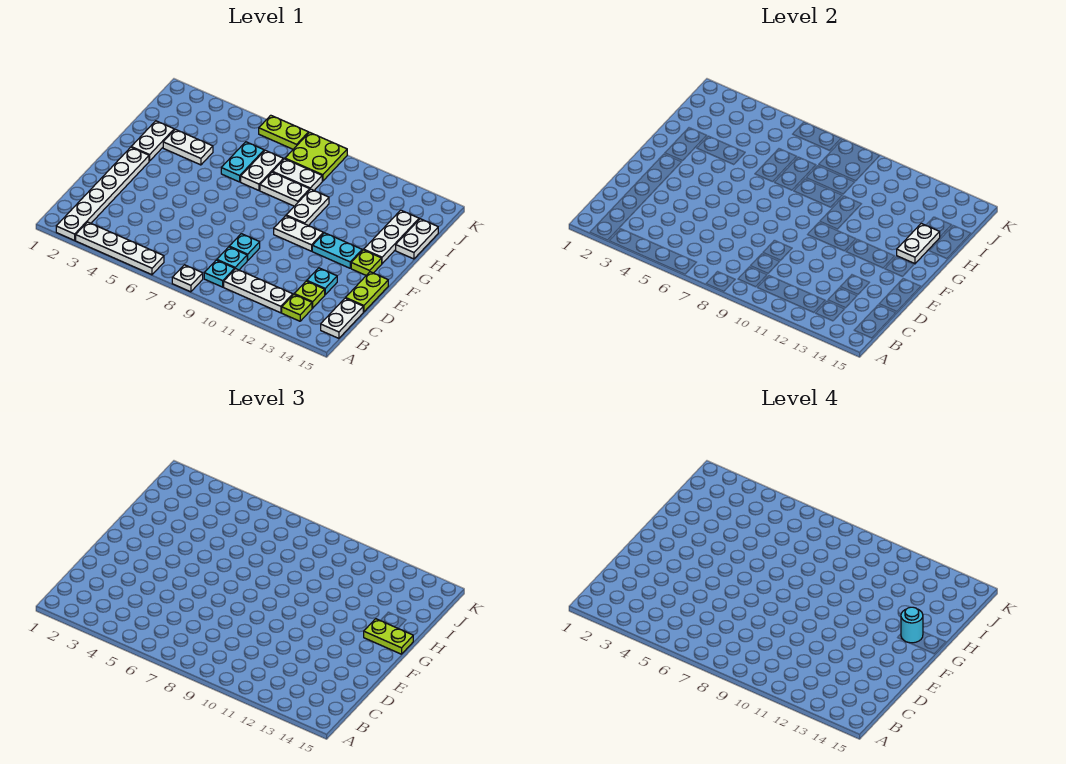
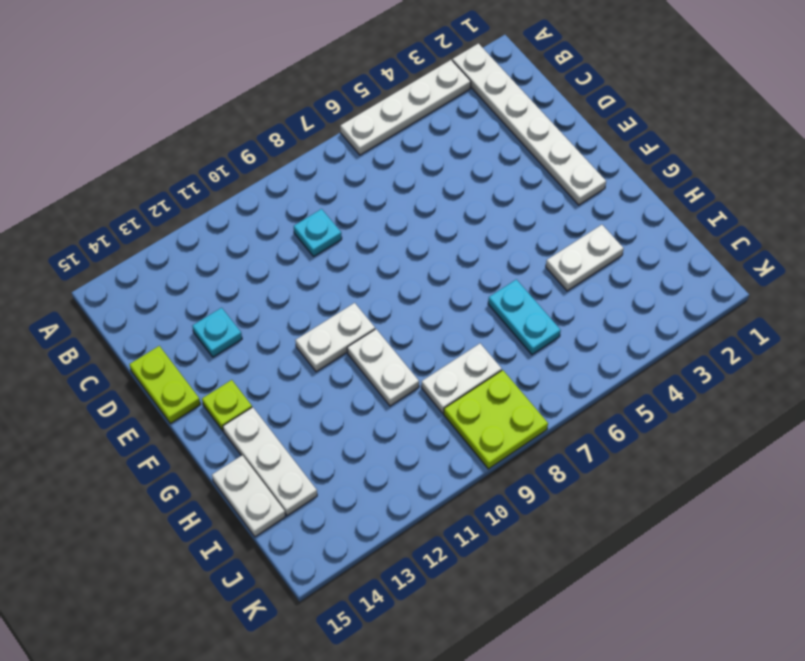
none -> white plate A8 level 1
none -> cyan plate B9 level 1
none -> white plate B10:B12 level 1

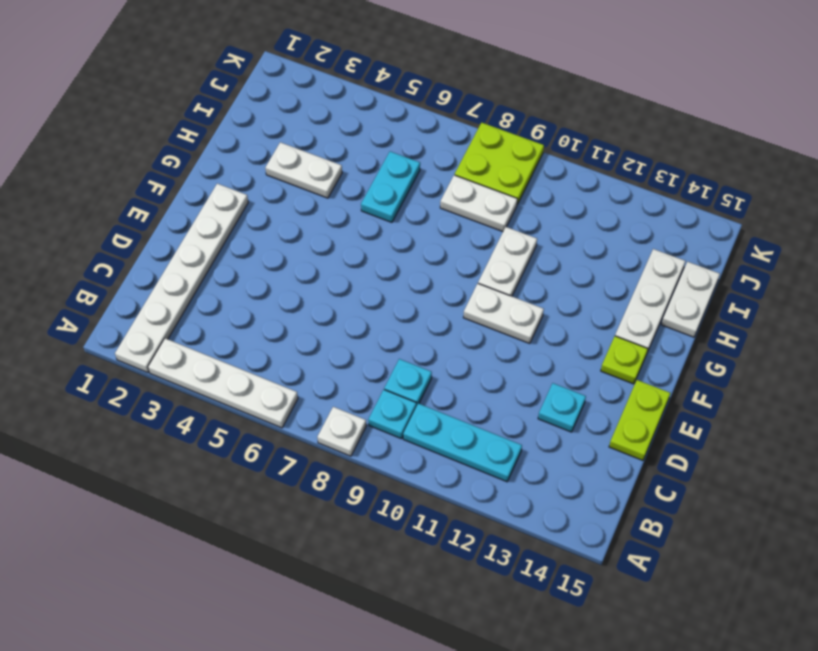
cyan plate B10:B12 level 1 -> white plate B10:B12 level 1
none -> lime plate B13 level 1
none -> white plate B15:C15 level 1
none -> lime plate C13 level 1

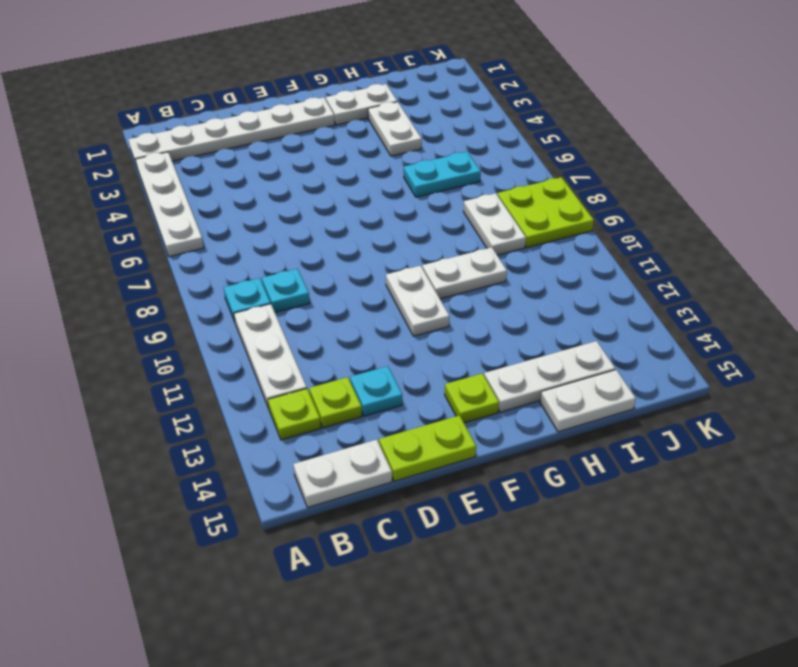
none -> white plate A8 level 1
none -> cyan plate D9 level 1
none -> cyan plate F12:F13 level 1

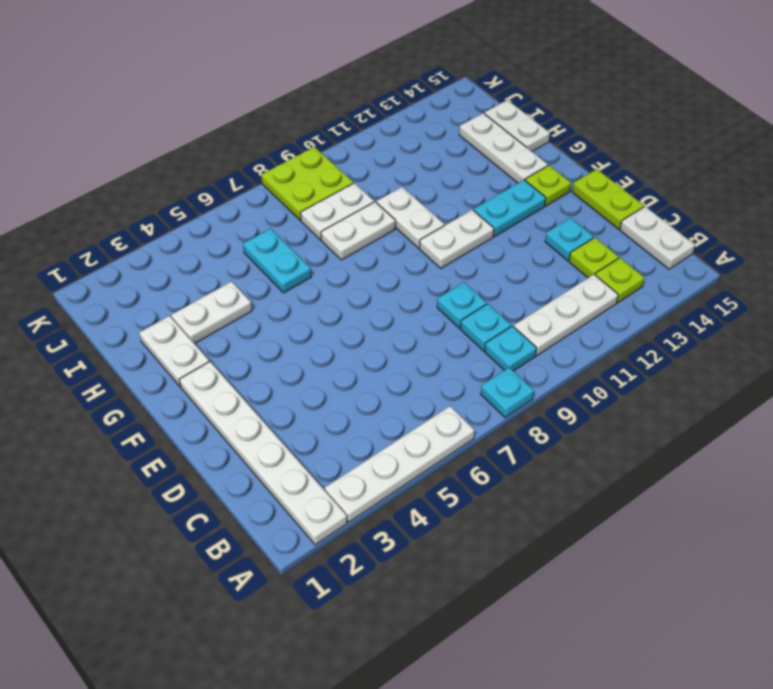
cyan plate A8 level 1 -> white plate A8 level 1
none -> white plate H7:I7 level 1
none -> lime plate K6:K7 level 1
none -> white plate G14:H14 level 2

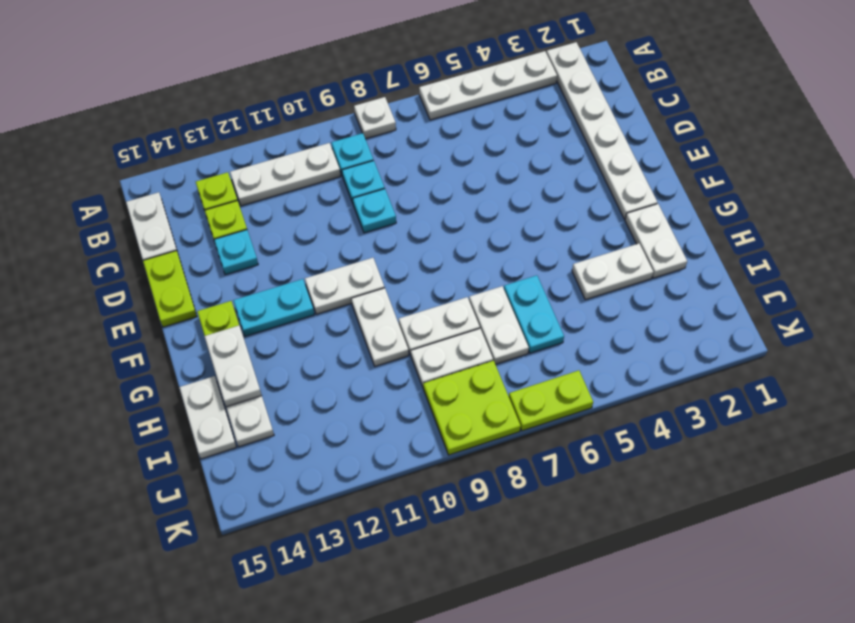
none -> lime plate G14:G15 level 3
none -> cyan round brick G14 level 4

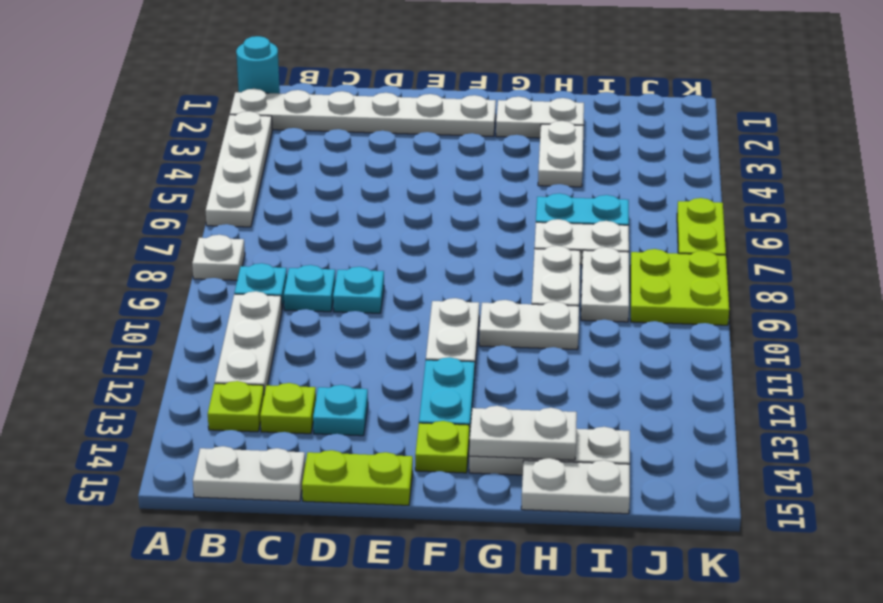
cyan round brick A1 level 1 -> cyan round brick G14 level 4
none -> lime plate G14:G15 level 3

